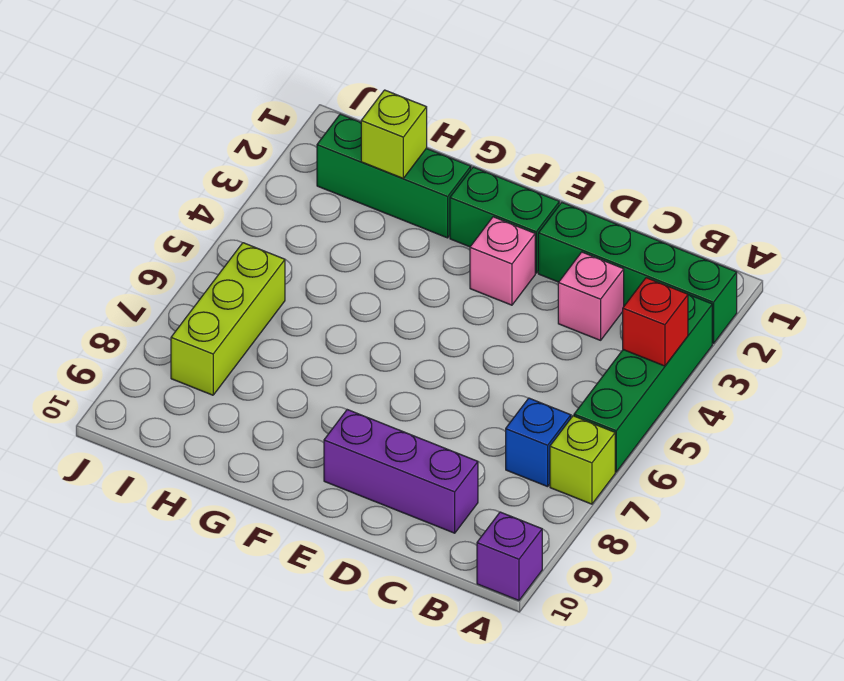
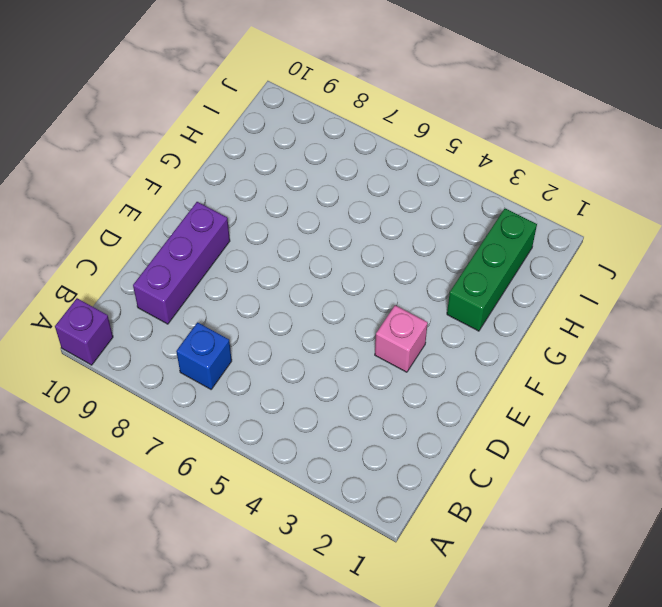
none -> green brick A2:D2 level 1
none -> green brick A3:A6 level 1
none -> lime brick A7 level 1

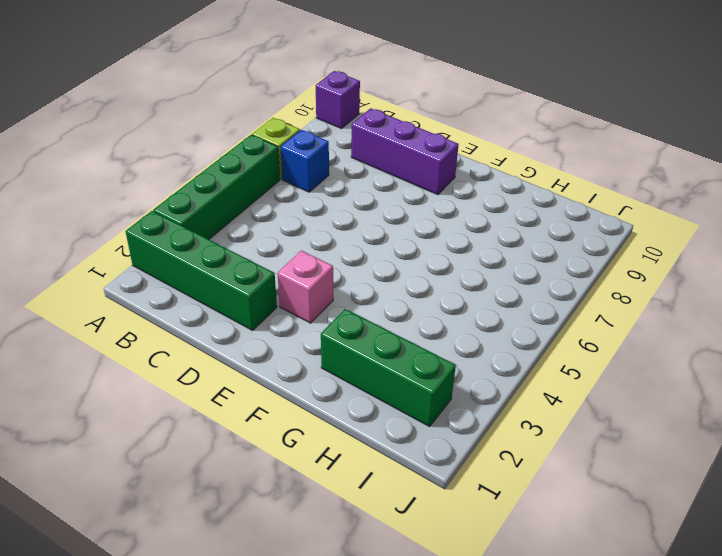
none -> pink brick C3 level 1
none -> green brick E2:F2 level 1
none -> lime brick I6:I8 level 1

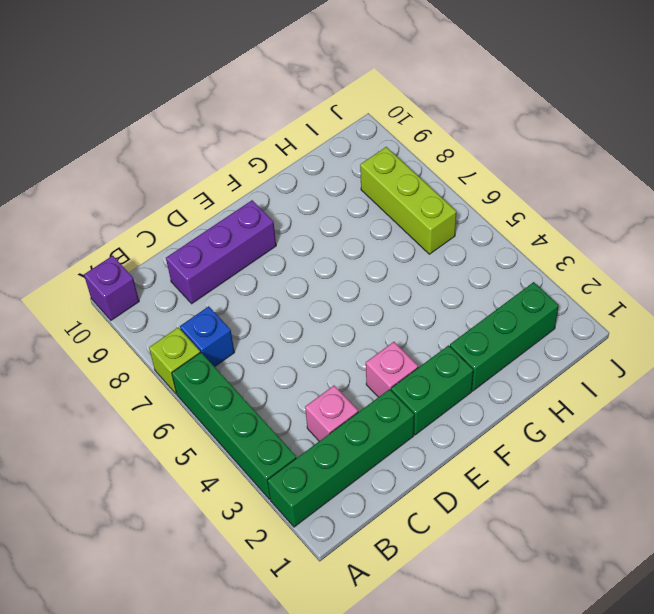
none -> red brick A4 level 2
none -> lime brick H2 level 2

